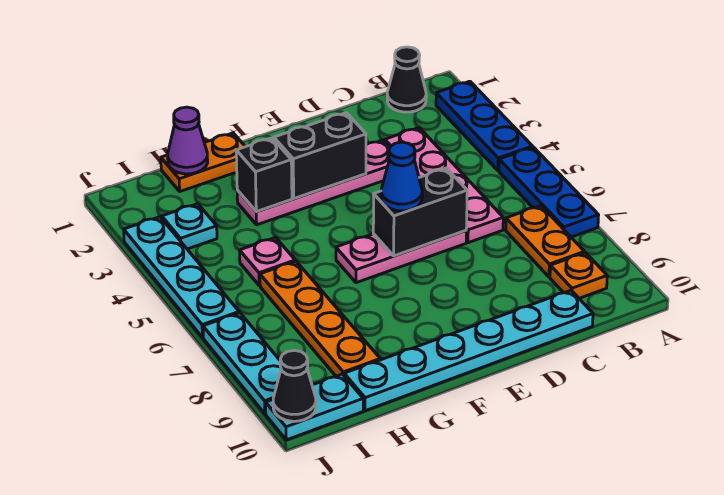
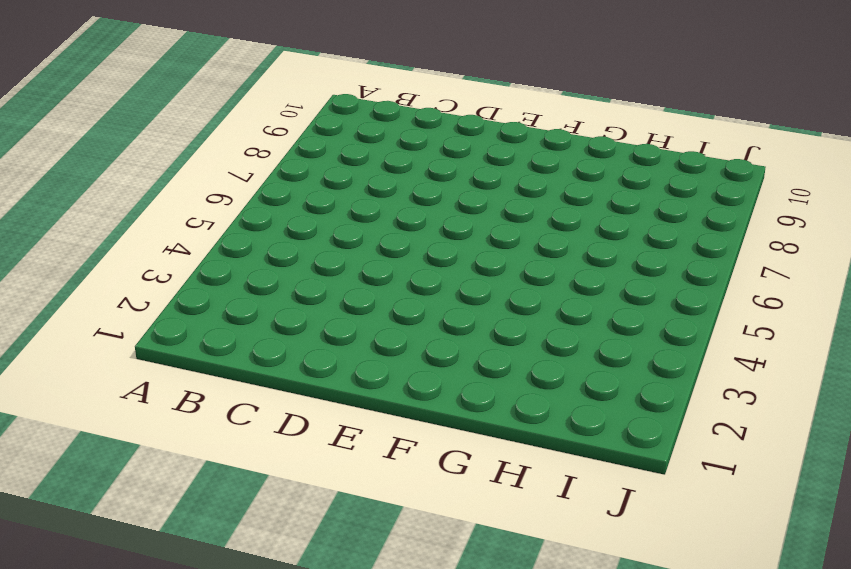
none -> blue plate A2:A4 level 1
none -> blue plate A5:A7 level 1
none -> black cone B1 level 1

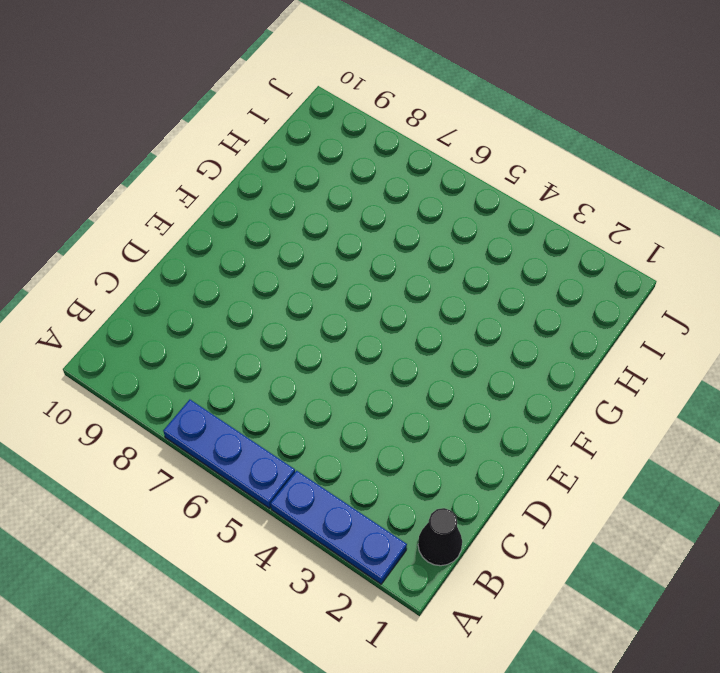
none -> orange plate B7:B8 level 1
none -> orange plate B9 level 1
none -> pink plate C3:C6 level 1

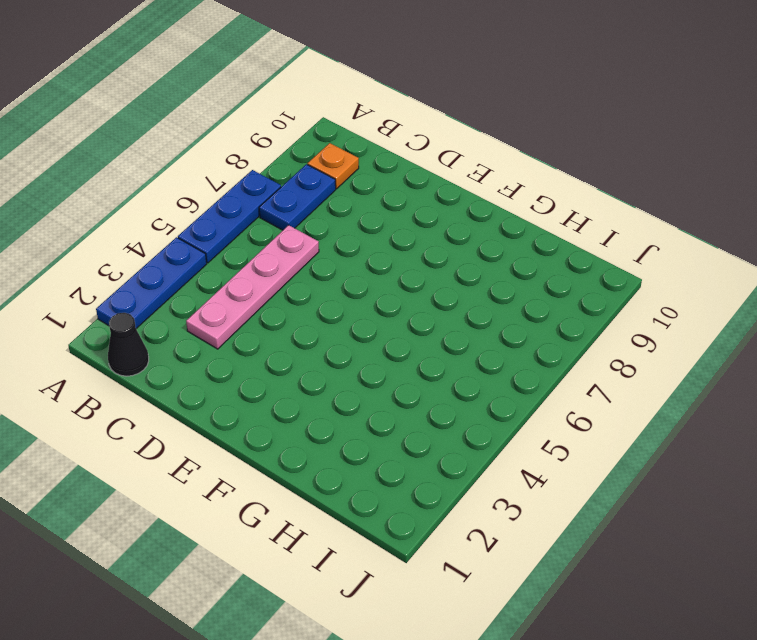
blue plate B7:B8 level 1 -> orange plate B7:B8 level 1
none -> cyan plate C10:H10 level 1
none -> pink plate D3:G3 level 1
none -> pink plate D6:F6 level 1

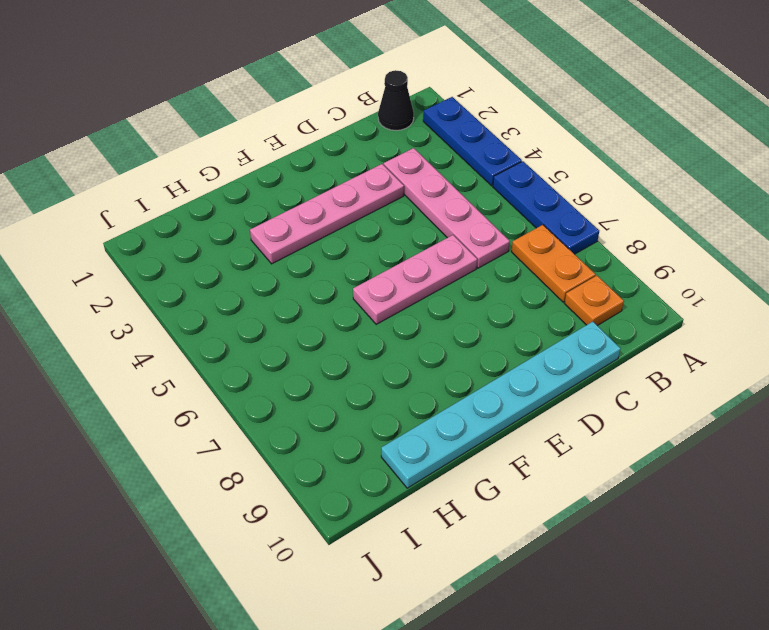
none -> orange plate G1:H1 level 1
none -> pink plate H5 level 1
none -> orange plate H6:H9 level 1

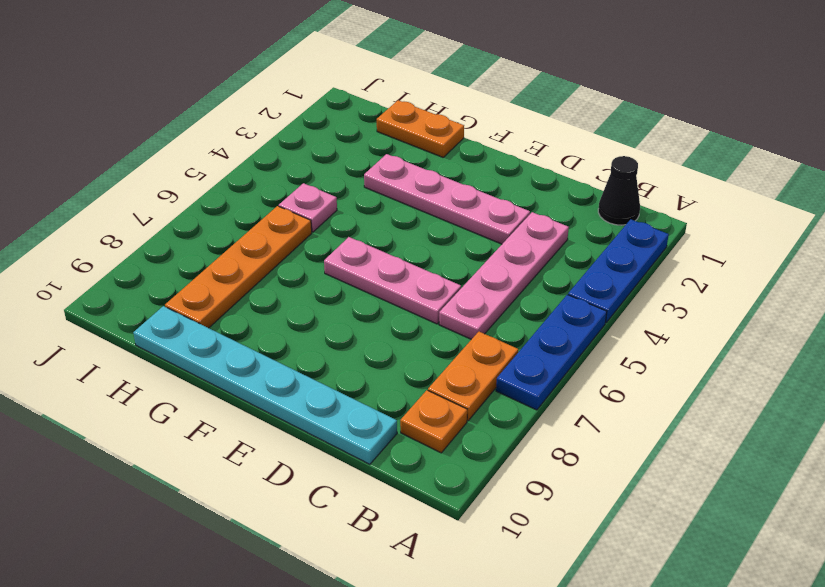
none -> cyan plate I3 level 1
none -> cyan plate I10:J10 level 1
none -> cyan plate J3:J6 level 1

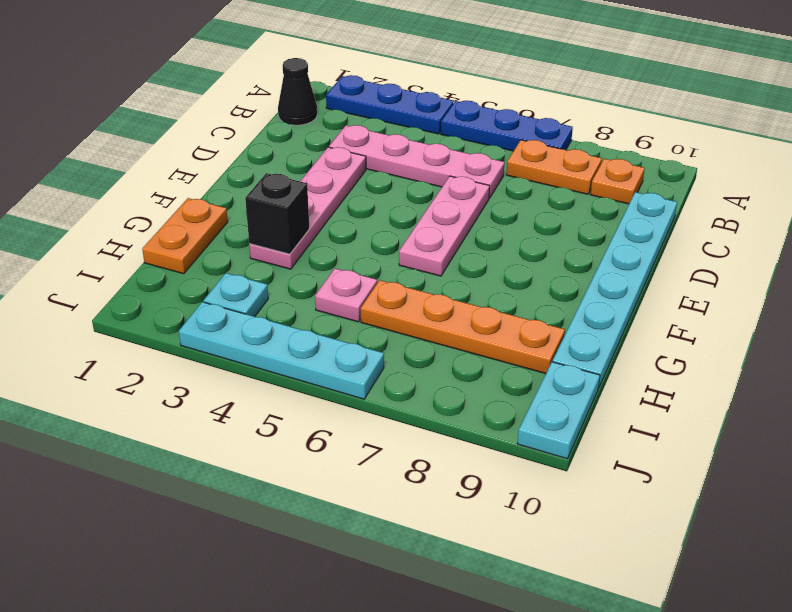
none -> cyan plate J7:J9 level 1
none -> black brick D6:E6 level 2
none -> black brick E3:F3 level 2

